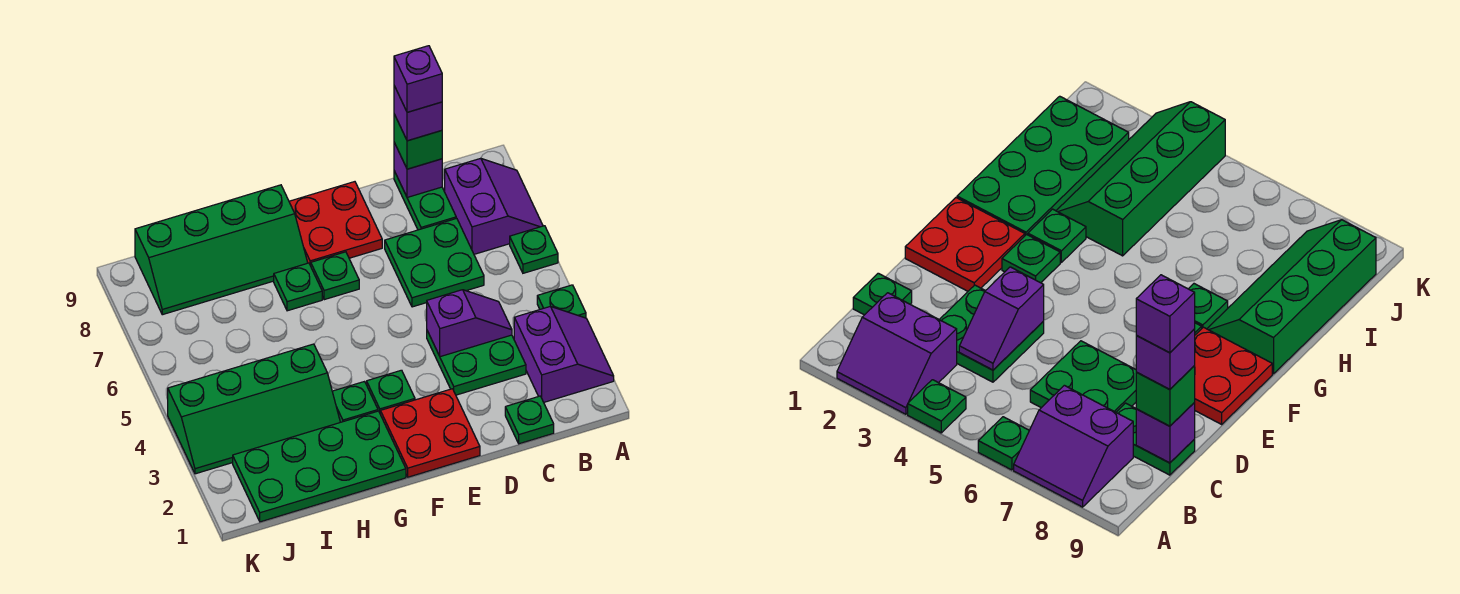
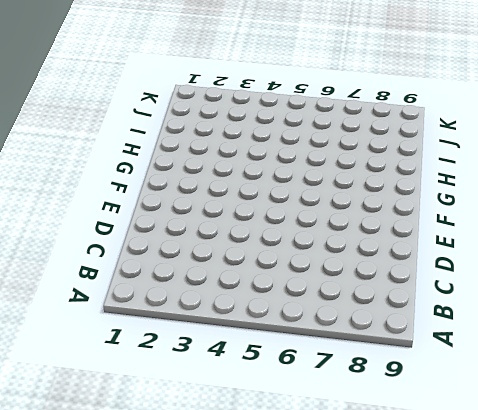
none -> purple slope A2:B3 level 1 top B
none -> green plate A4 level 1
none -> green plate A6 level 1

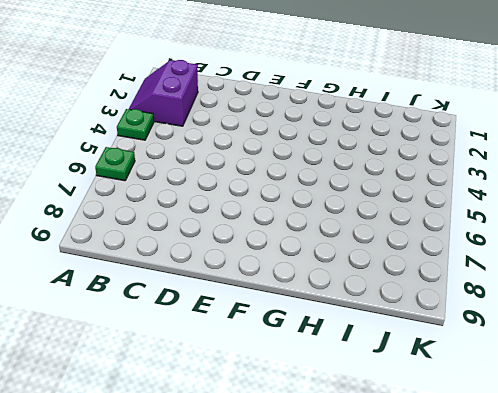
none -> purple slope A7:B8 level 1 top B
none -> green plate C1 level 1
none -> green plate C3:D4 level 1

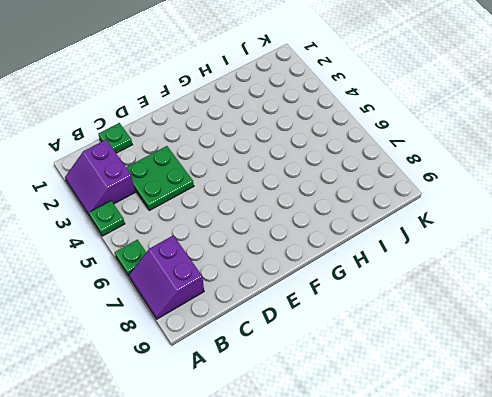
none -> green plate C6:D7 level 1
none -> green plate C8:C9 level 1
none -> red plate E1:F2 level 1

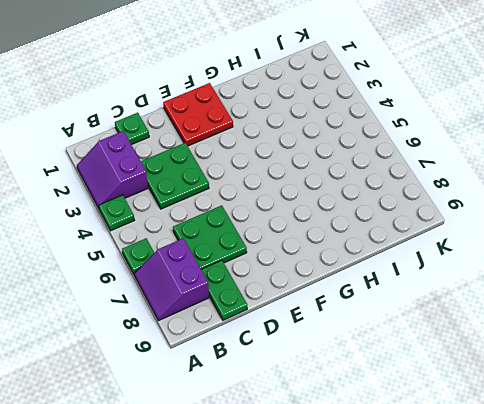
none -> red plate E8:F9 level 1
none -> green plate F3 level 1
none -> green plate F7 level 1

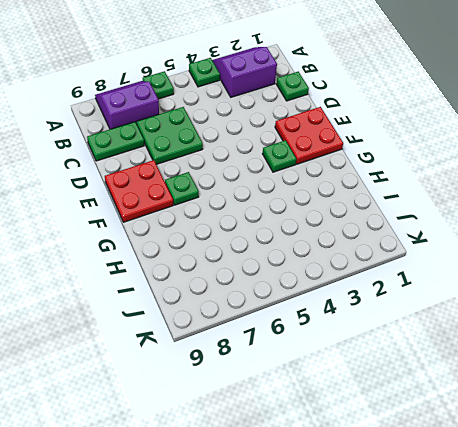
none -> green plate C3:D4 level 1
none -> green plate G1:J2 level 1
none -> green plate G3 level 1

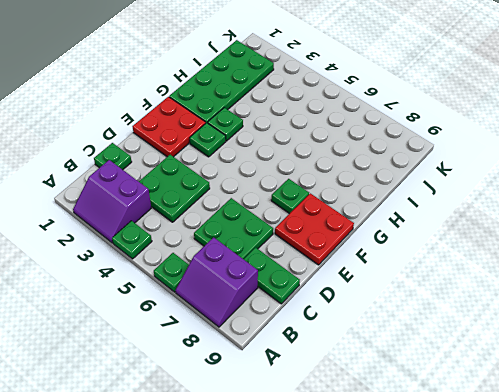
none -> green plate G7 level 1
none -> green slope G8:J9 level 1 top 9
none -> green slope H3:K4 level 1 top 4

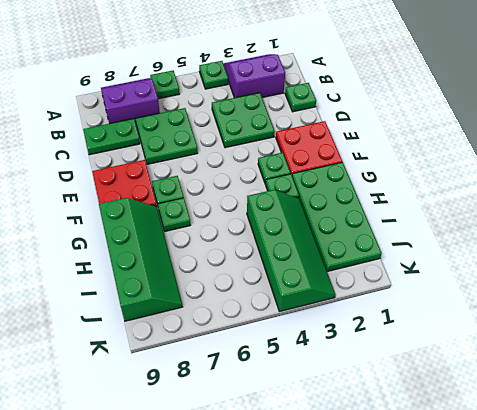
none -> purple slope C4:D4 level 2 top D
none -> purple brick C9 level 2
none -> green brick C9 level 3

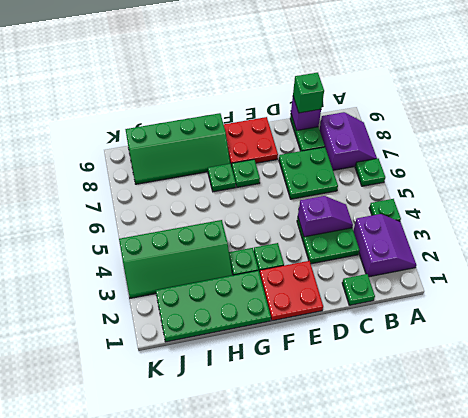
none -> purple brick C9 level 4
none -> purple brick C9 level 5

